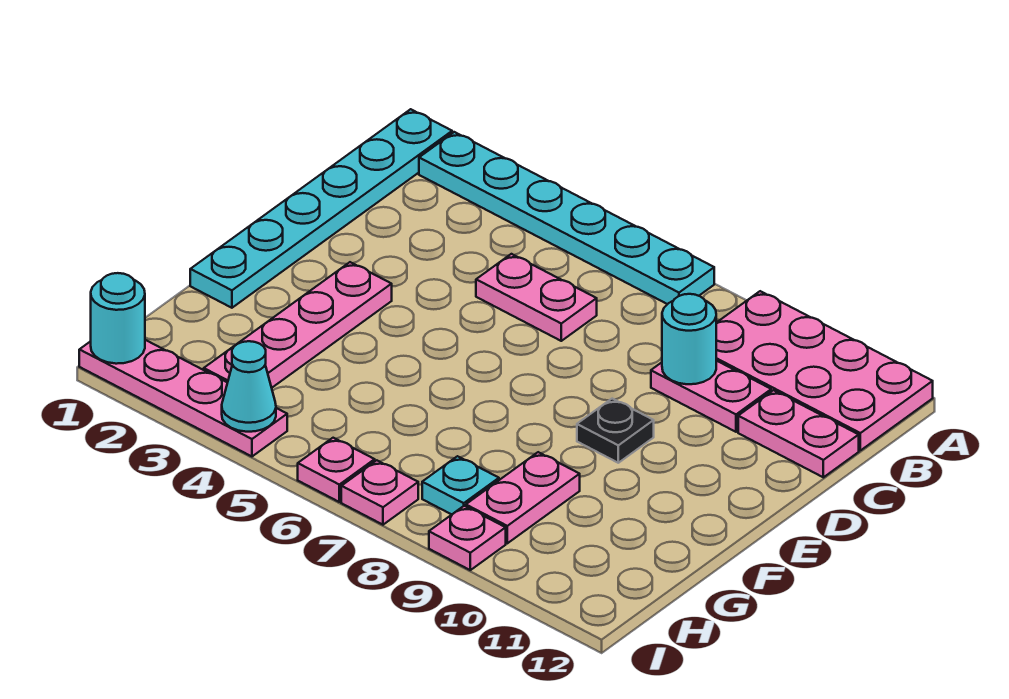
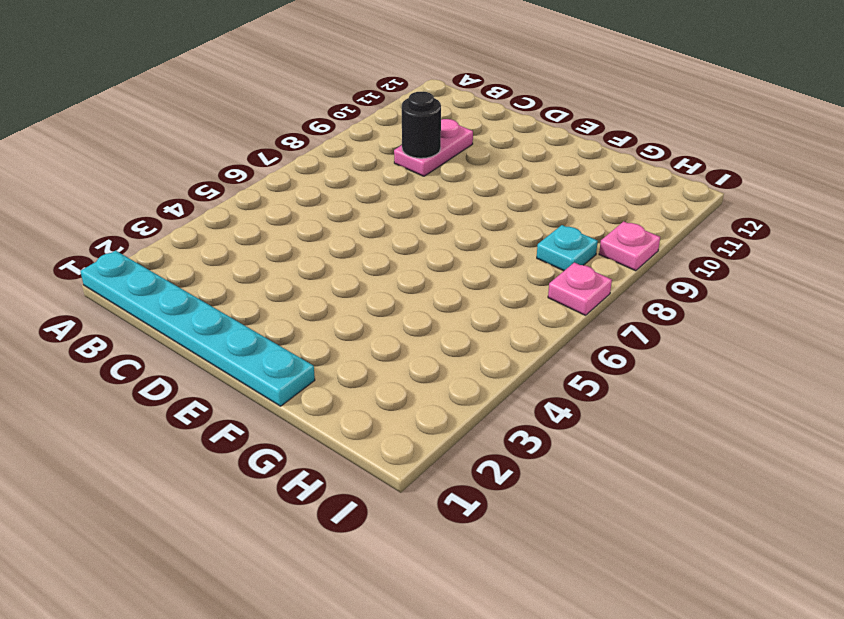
black round brick C9 level 2 -> cyan round brick C9 level 2
none -> cyan plate A2:A7 level 1
none -> pink plate A9:B12 level 1
none -> pink plate C5:C6 level 1

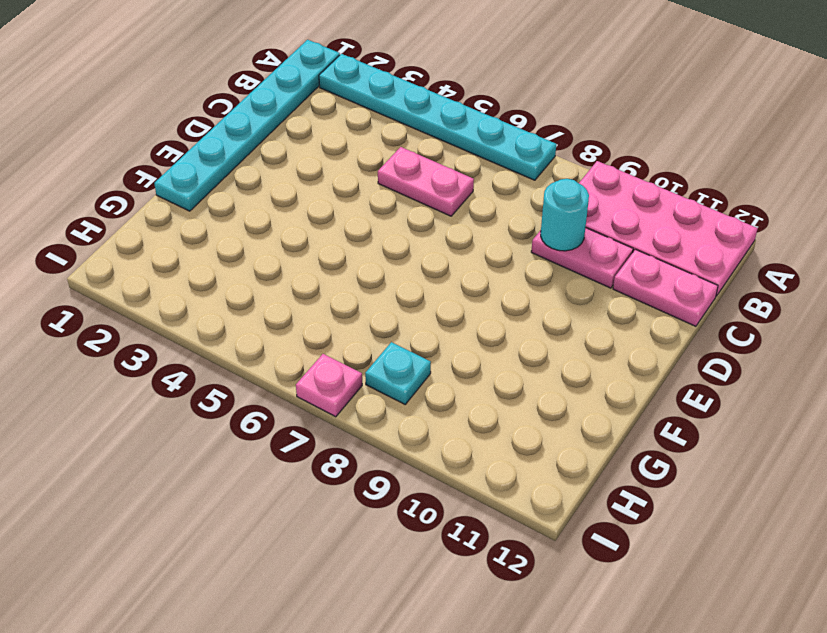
none -> pink plate E3:H3 level 1
none -> black plate E9 level 1
none -> pink plate G9:H9 level 1

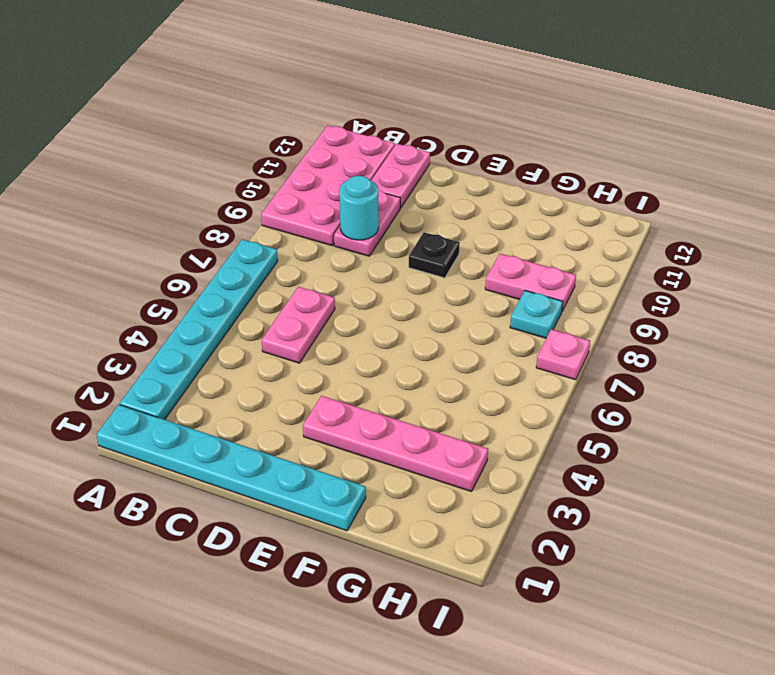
none -> pink plate I1:I4 level 1
none -> pink plate I6 level 1
none -> pink plate I9 level 1

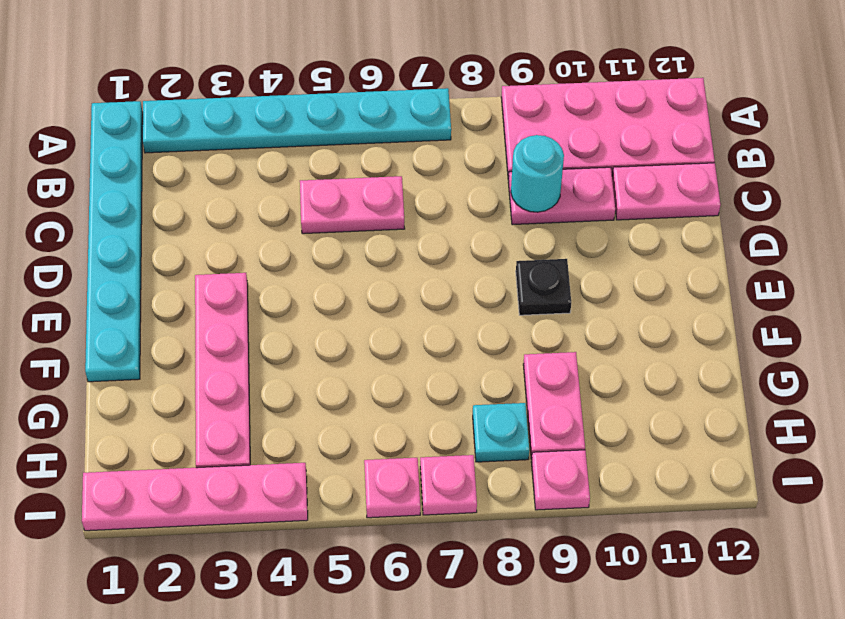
none -> cyan round brick I1 level 2
none -> cyan cone I4 level 2

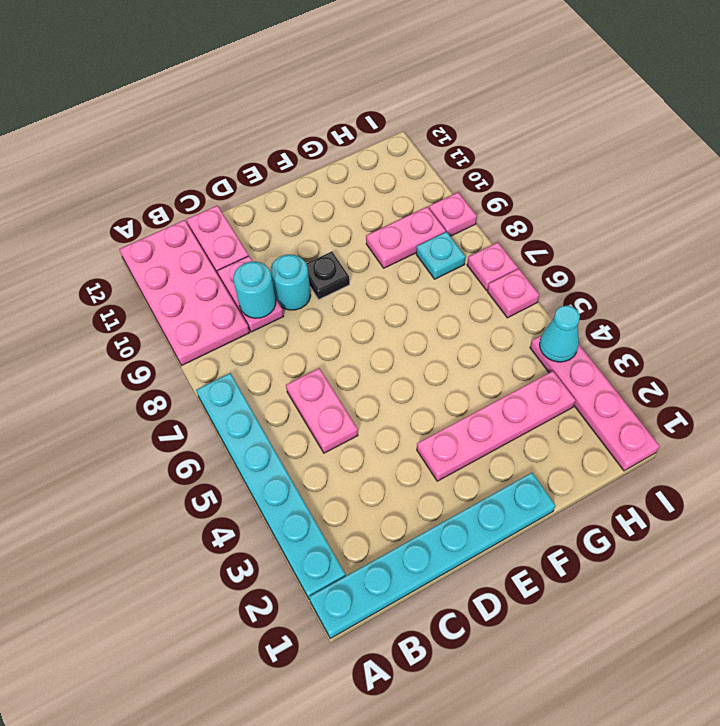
cyan round brick D9 level 1 -> cyan round brick I1 level 2

